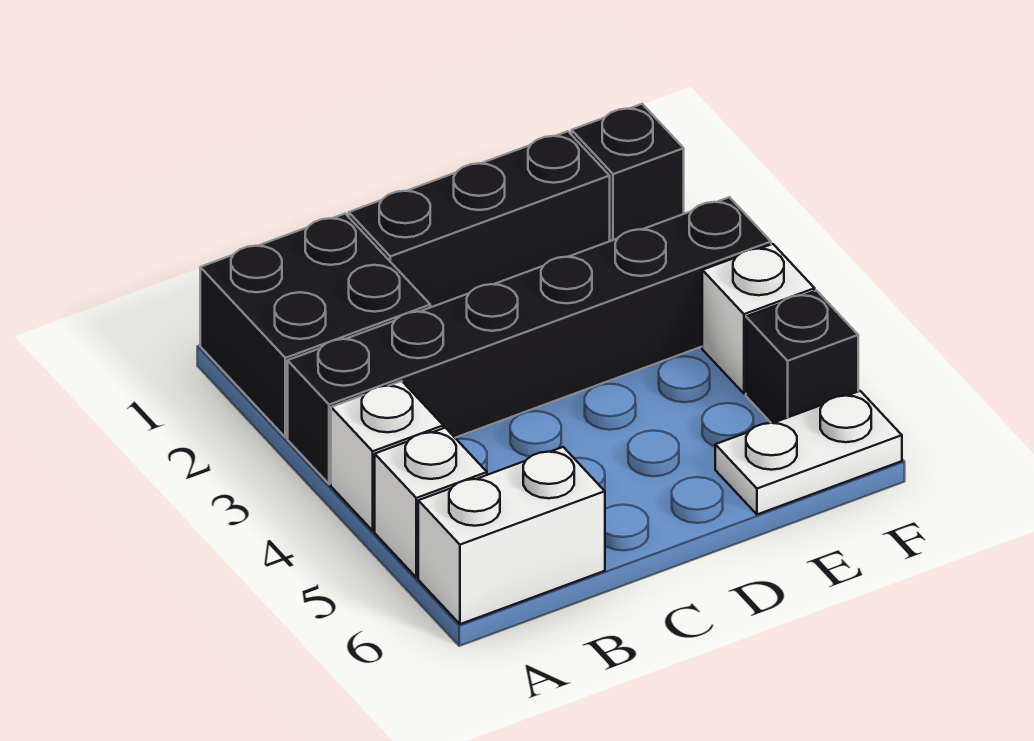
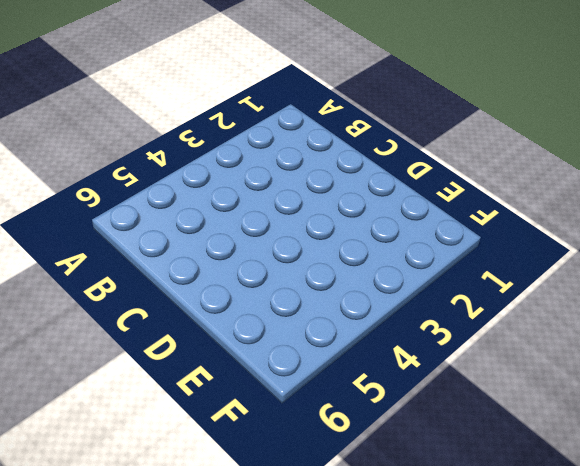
none -> black brick A1:B2 level 1
none -> black brick A3:F3 level 1

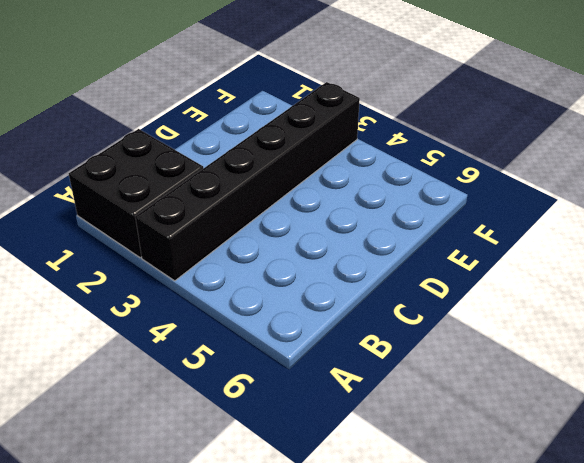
none -> white brick A4 level 1
none -> white brick A5 level 1

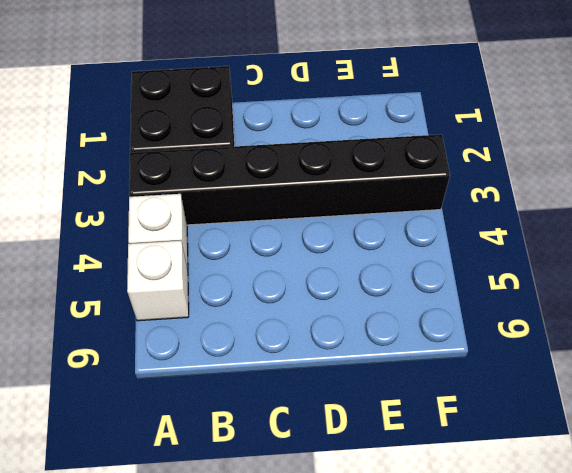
none -> white brick A6:B6 level 1
none -> black brick C1:E1 level 1

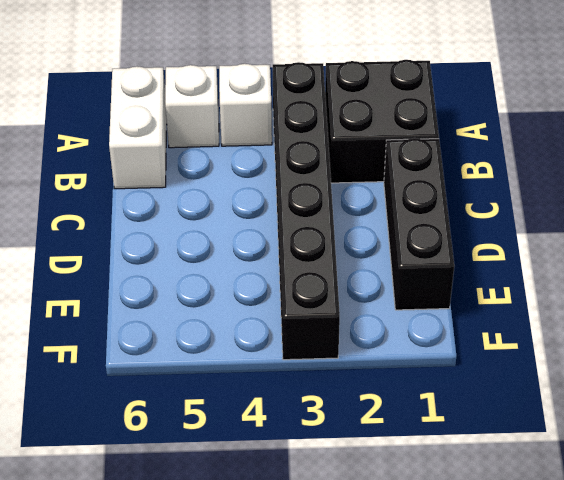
none -> white plate E6:F6 level 1
none -> black brick F1 level 1

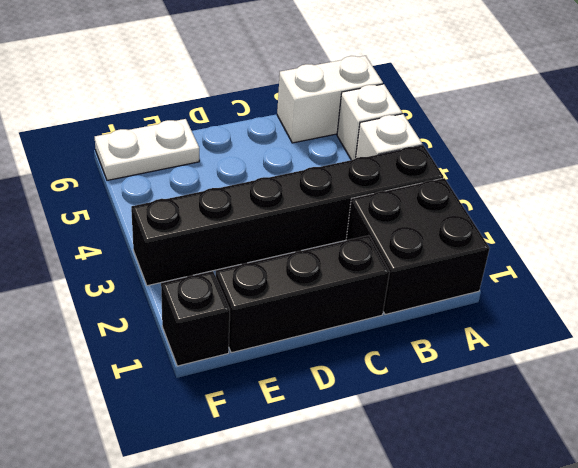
none -> white brick F4 level 1
none -> black brick F5 level 1

